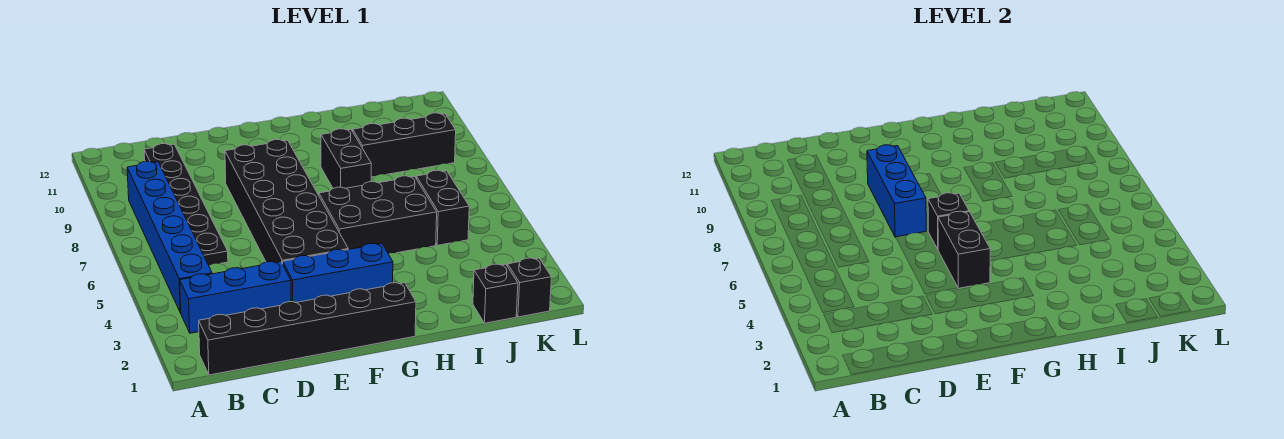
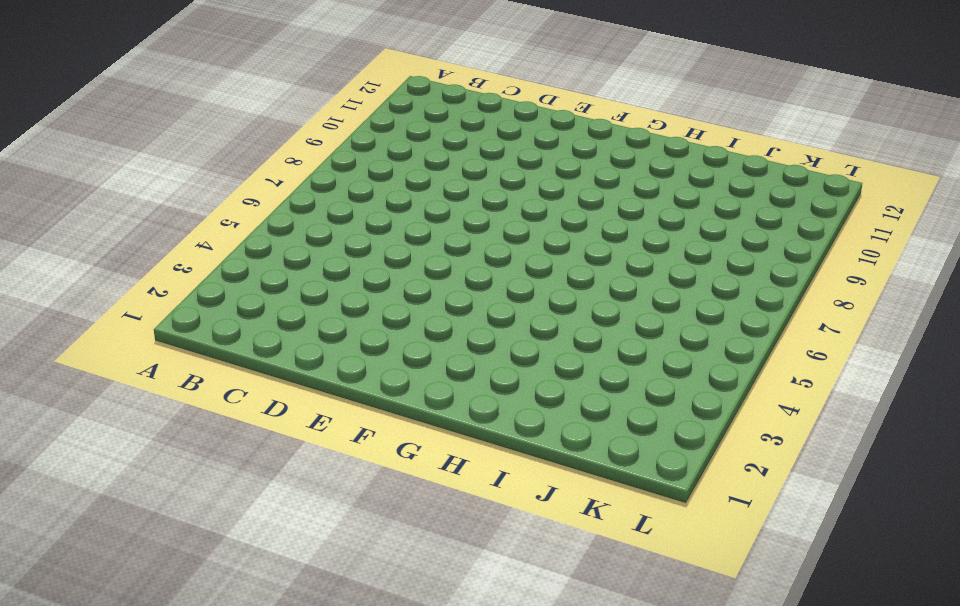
none -> black brick B1:G1 level 1
none -> blue brick B3:D3 level 1
none -> blue brick B4:B9 level 1

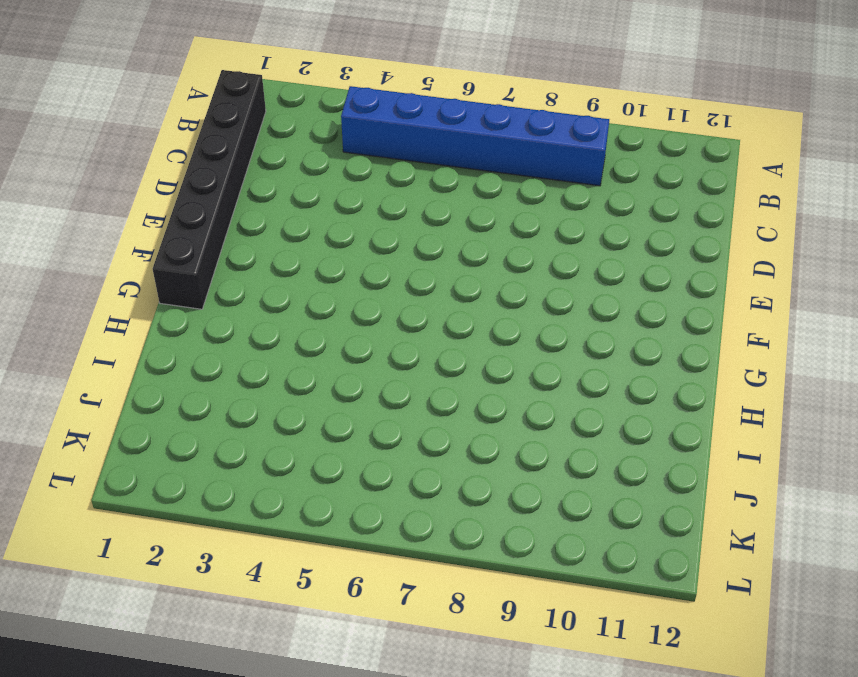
none -> blue brick B3:D3 level 1
none -> black plate C6:C11 level 1
none -> blue brick E3:G3 level 1

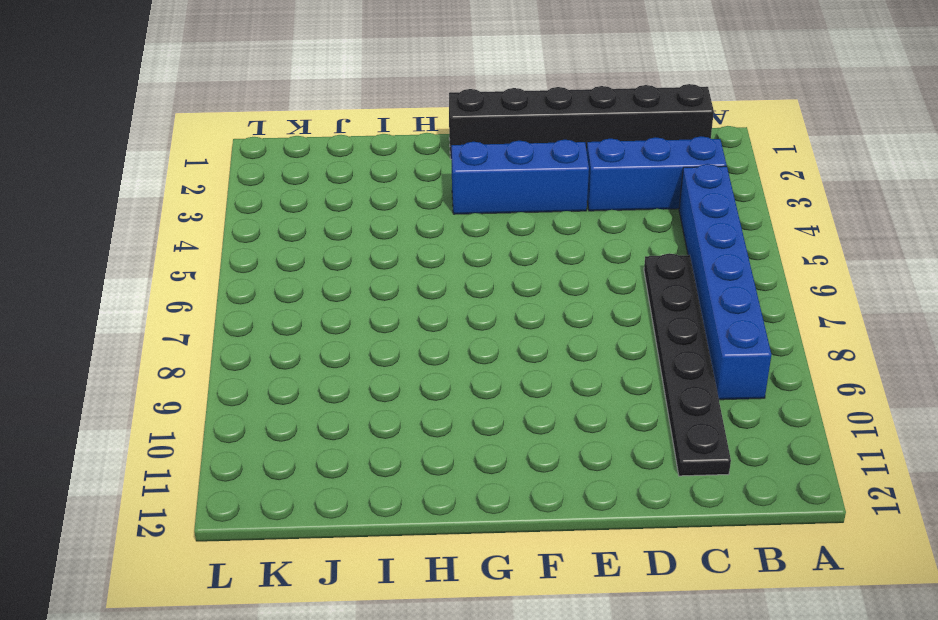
none -> black brick E4:F9 level 1
none -> black brick G5:I6 level 1
none -> black brick H8:H9 level 1

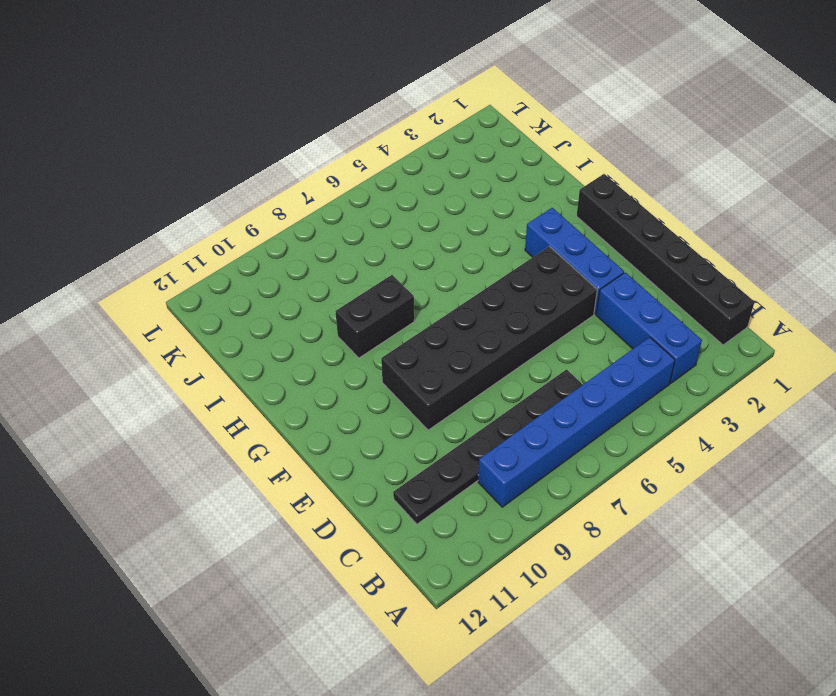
none -> black brick G5:I6 level 1
none -> black brick I9:K9 level 1
none -> black brick J1 level 1

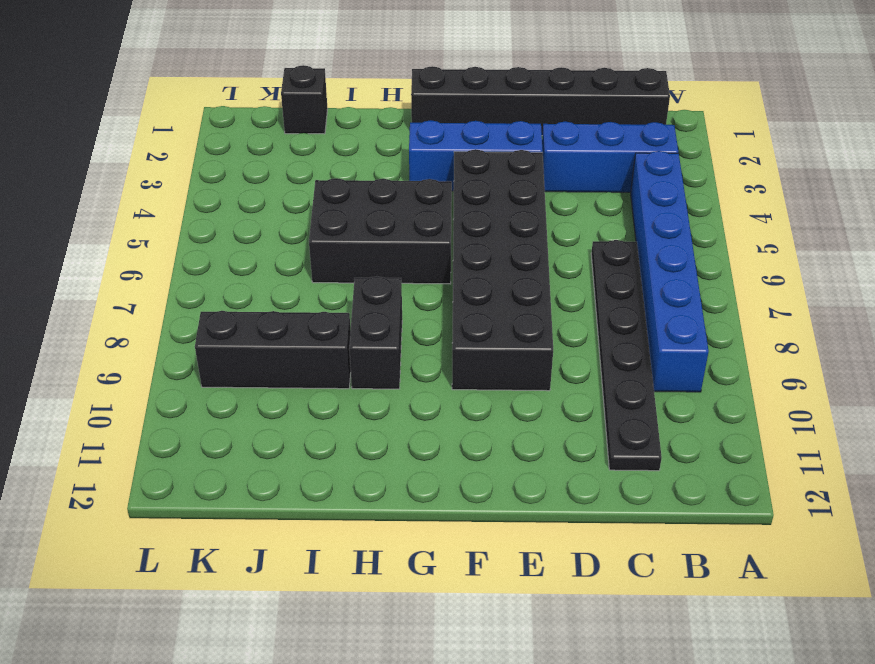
none -> black brick J5:J6 level 1
none -> black brick K1 level 1
none -> blue brick E7:E9 level 2

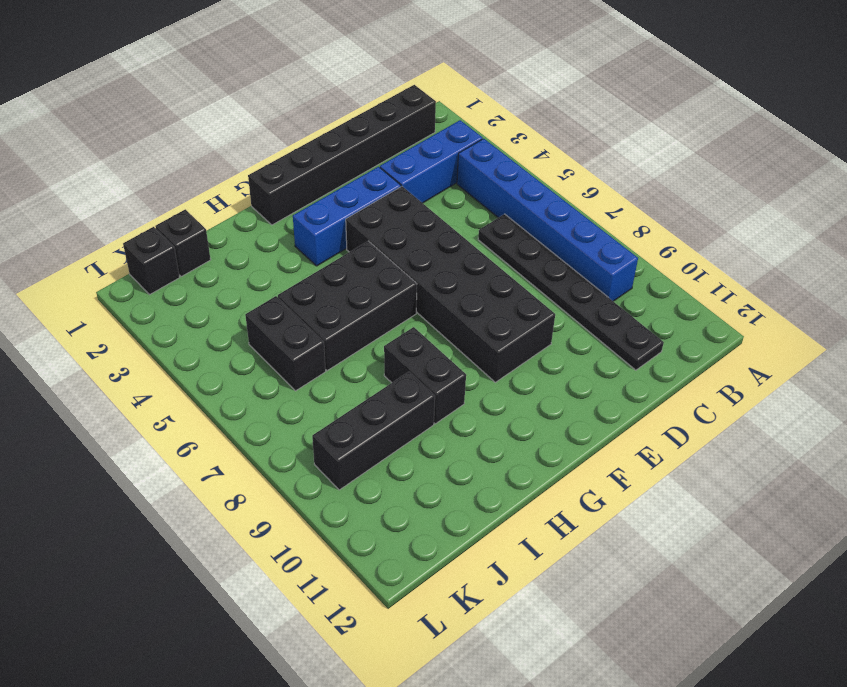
none -> blue brick E7:E9 level 2
none -> black brick F4:F5 level 2
none -> black brick F6 level 2

